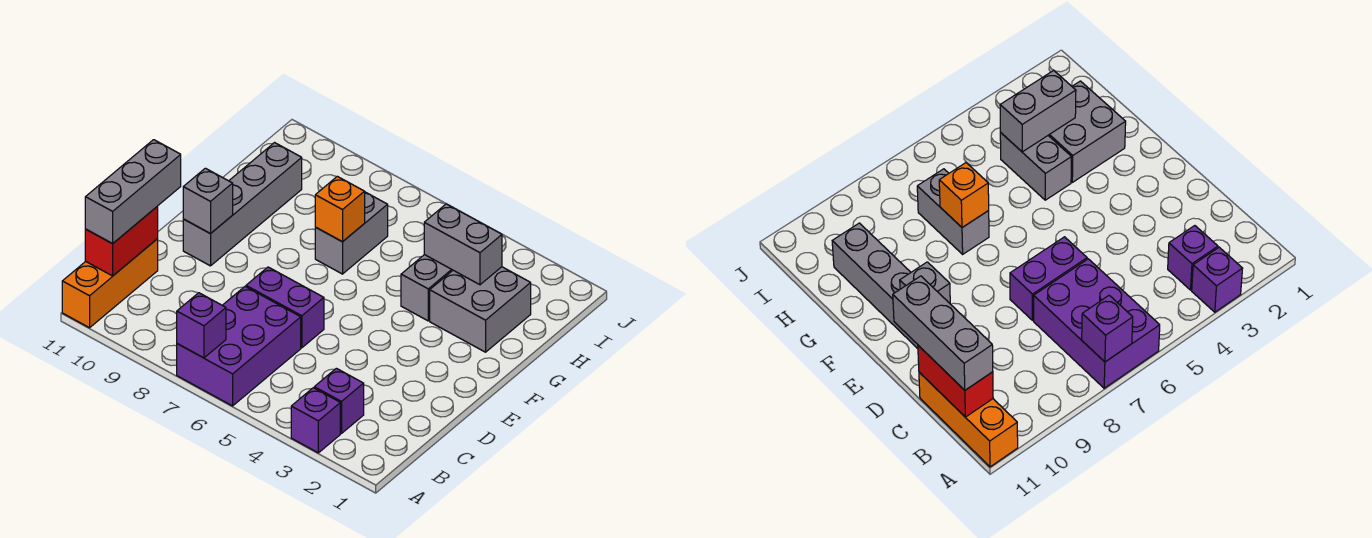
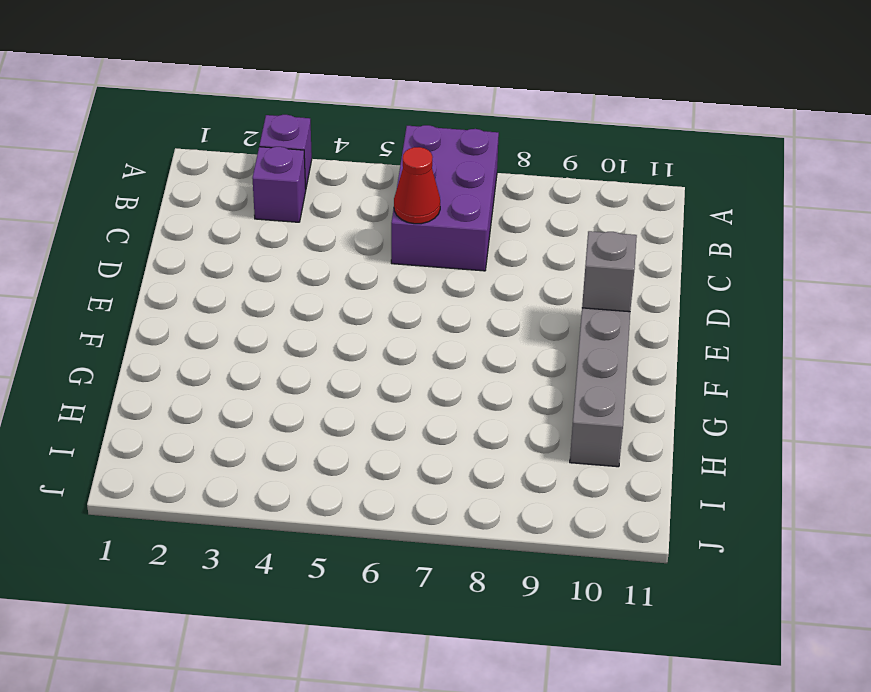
red cone C6 level 2 -> none
none -> orange brick A11:C11 level 1
none -> purple brick D6:D7 level 1
none -> grey brick G2:H3 level 1

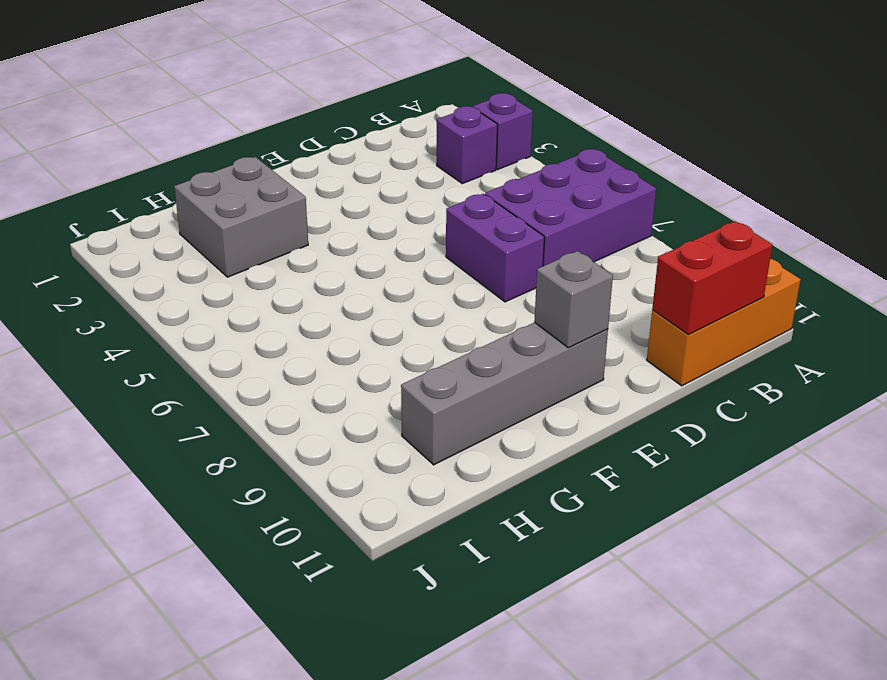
none -> grey brick G4:H4 level 1
none -> grey brick G7:H7 level 1
none -> purple brick A7 level 2

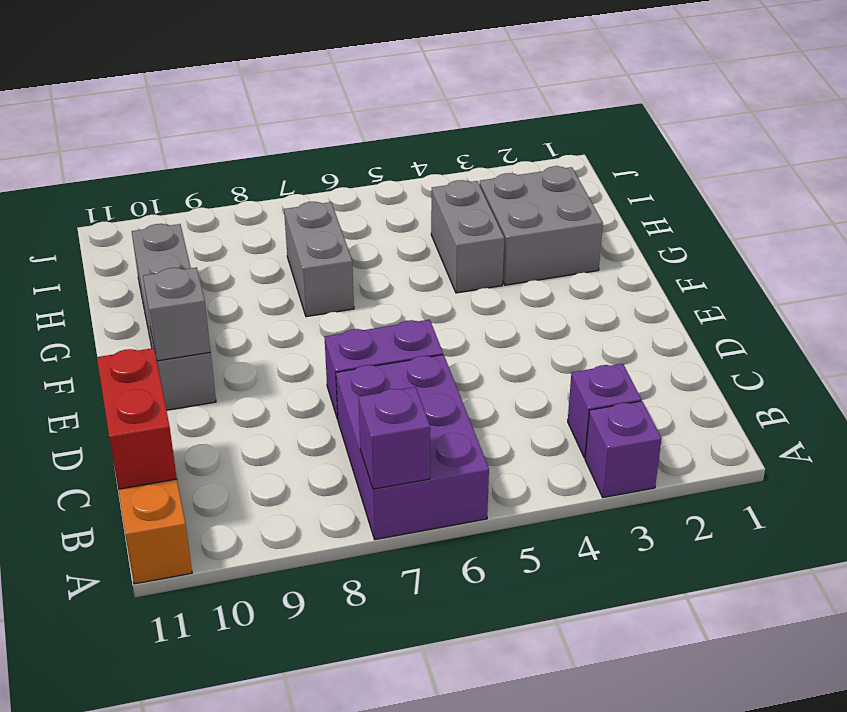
none -> orange brick G7 level 2
none -> grey brick H3:H4 level 2
none -> grey brick B11:D11 level 3

